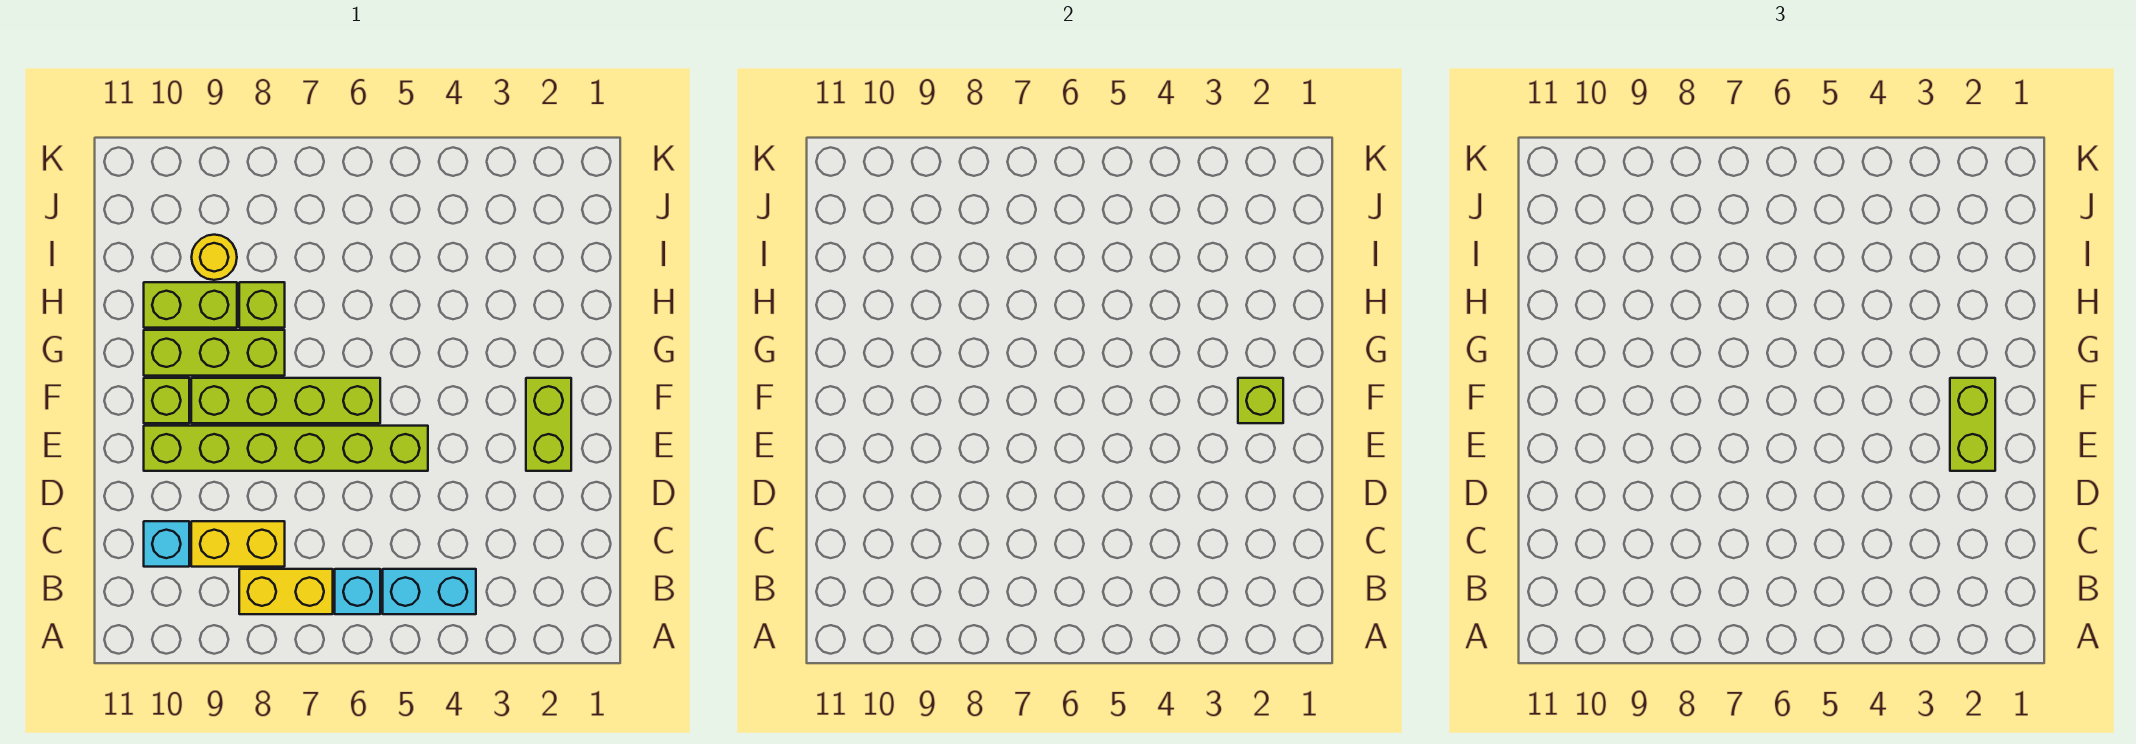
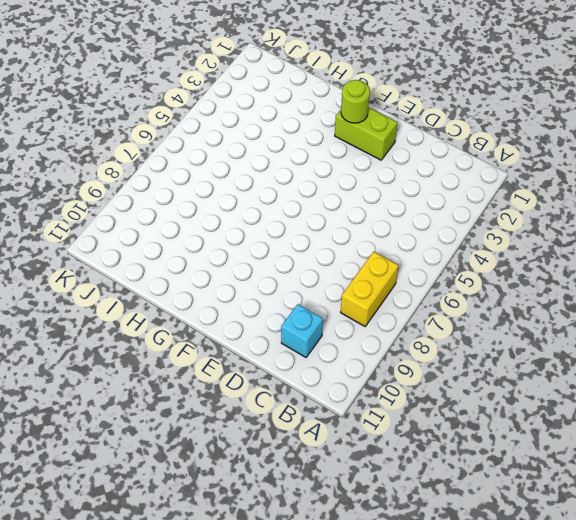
lime round brick F2 level 2 -> lime brick F2 level 2
none -> cyan brick B4:B5 level 1
none -> cyan brick B6 level 1
none -> yellow brick C8:C9 level 1

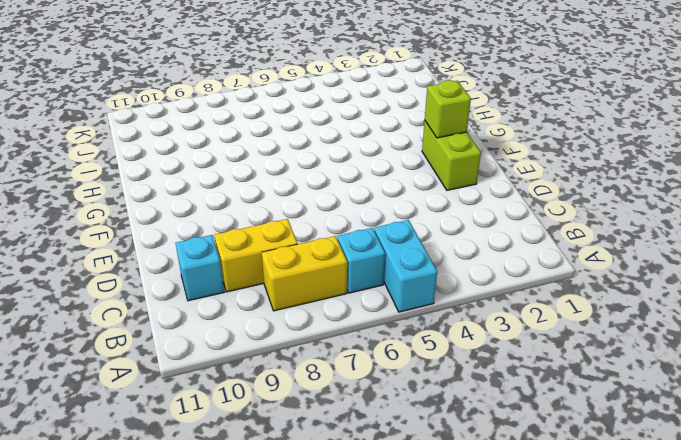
cyan brick A5:B5 level 1 -> cyan brick B4:B5 level 1
none -> lime brick E5:E10 level 1
none -> lime brick F6:F9 level 1
none -> lime brick F10 level 1

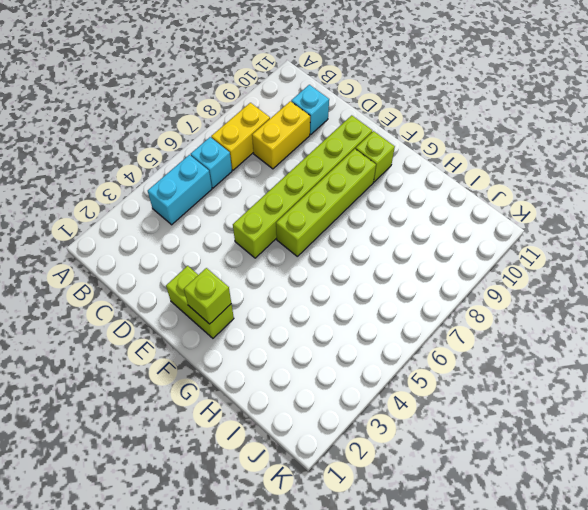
none -> lime brick G8:G10 level 1
none -> lime brick H8 level 1
none -> lime brick H9:H10 level 1

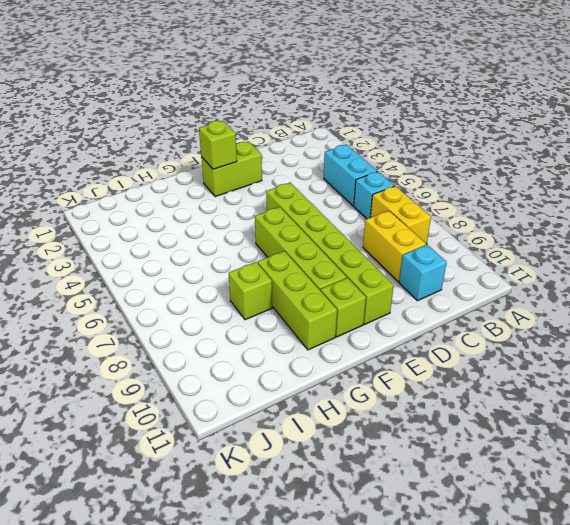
none -> lime brick H9:H10 level 1
none -> yellow round brick I9 level 1
none -> lime brick E2:F2 level 3

